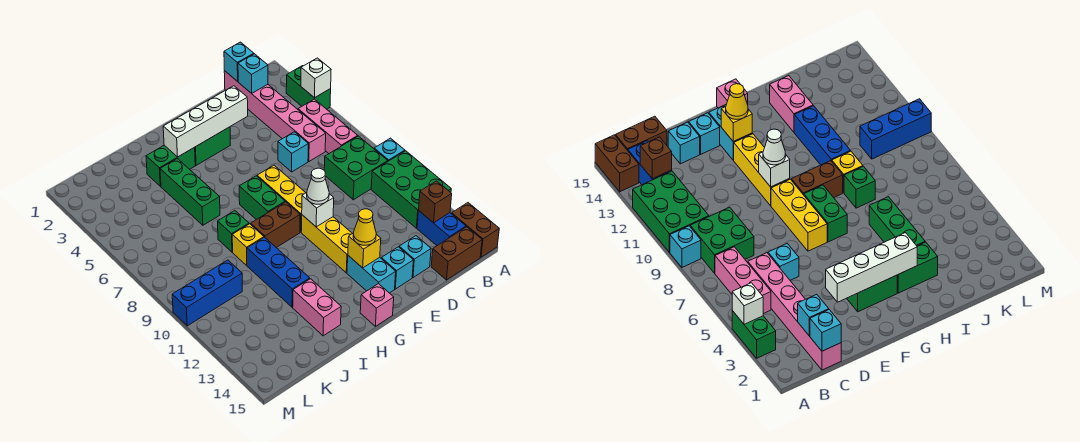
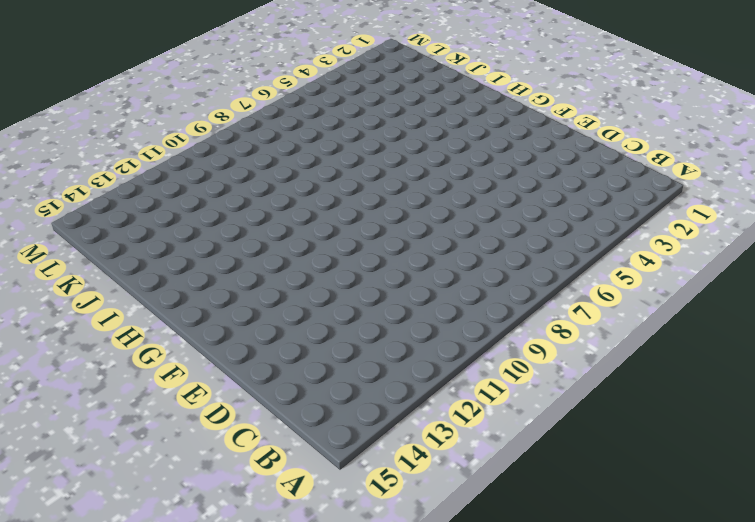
none -> green brick A3:A4 level 1
none -> cyan brick A9 level 1
none -> green brick A10:B12 level 1
none -> brown brick A14:A15 level 1

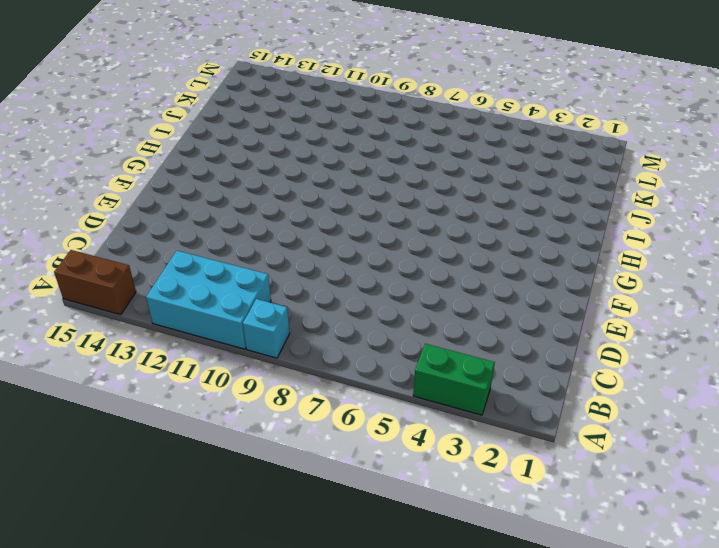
cyan brick A10:B12 level 1 -> green brick A10:B12 level 1
none -> pink brick B5:B7 level 1
none -> green brick B8:C9 level 1
none -> blue brick B13:B14 level 1
none -> brown brick B15:C15 level 1

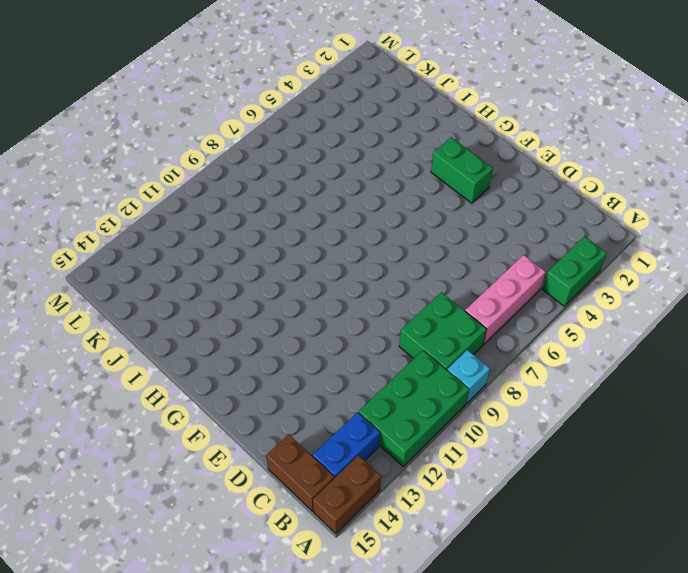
none -> pink brick C1:C6 level 1
none -> cyan brick D6 level 1
none -> cyan brick D14 level 1
none -> cyan brick E14 level 1

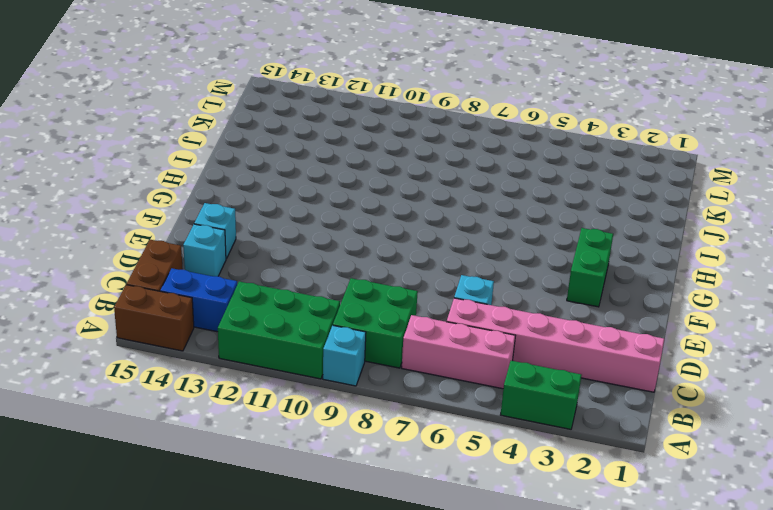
none -> yellow brick F7:F9 level 1
none -> yellow brick F10:F12 level 1
none -> cyan brick F13:F14 level 1
none -> green brick G7:G8 level 1

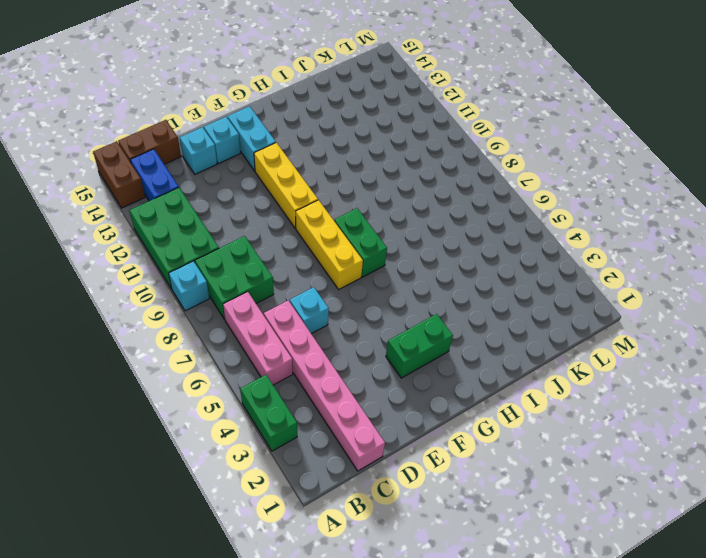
none -> brown brick G9:H9 level 1
none -> pink brick G15 level 1
none -> green brick H3:I3 level 1
none -> green brick I4:I6 level 1

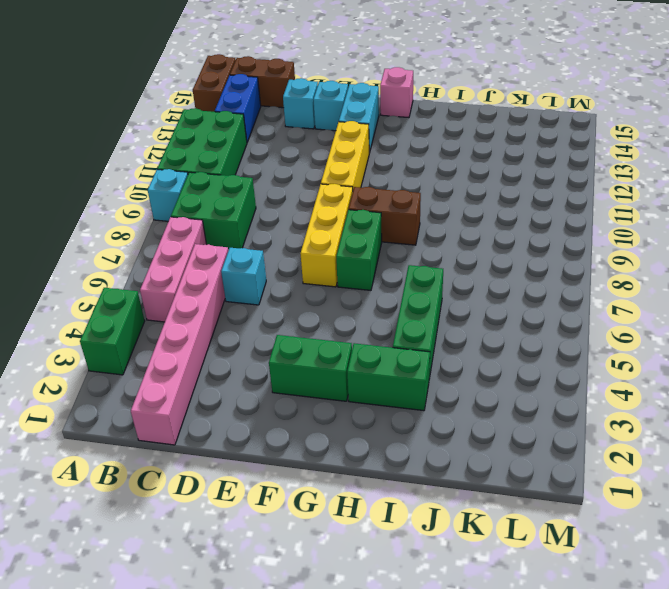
none -> green brick I8 level 1
none -> yellow brick I9 level 1
none -> blue brick I10:I12 level 1
none -> pink brick I13:I14 level 1

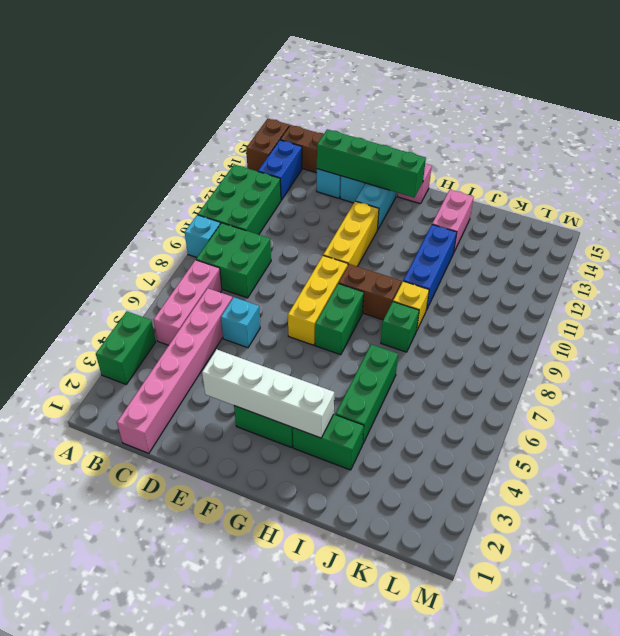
green brick D14:G14 level 2 -> none
none -> blue brick K10:M10 level 1
none -> white brick A4 level 2
none -> brown brick B13 level 2
none -> cyan brick C1 level 2

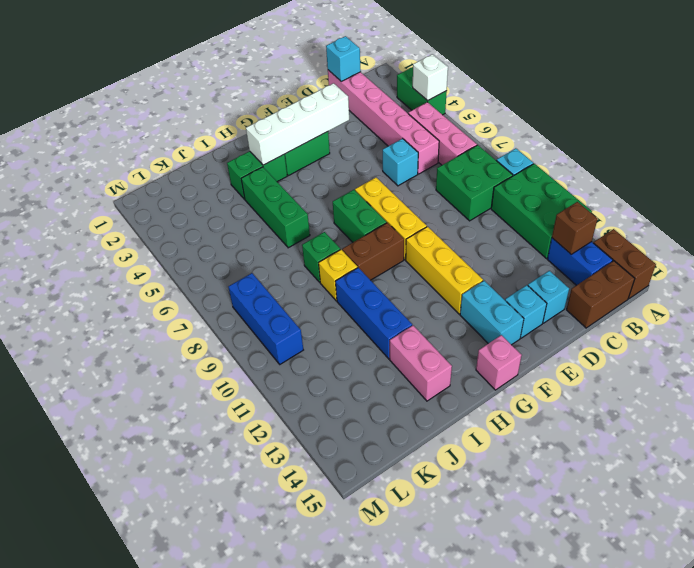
blue brick L8:L10 level 1 -> blue brick K10:M10 level 1
none -> cyan brick C2 level 2
none -> white brick F10 level 2
none -> yellow brick F13 level 2
none -> white cone F10 level 3

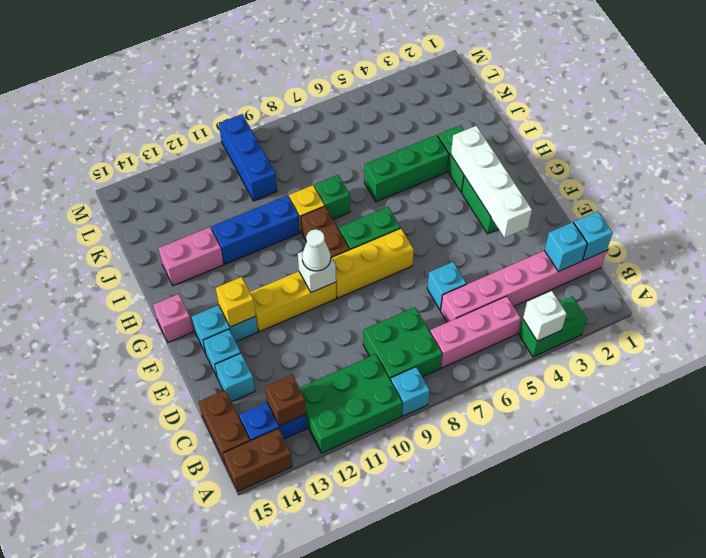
none -> yellow cone F13 level 3

